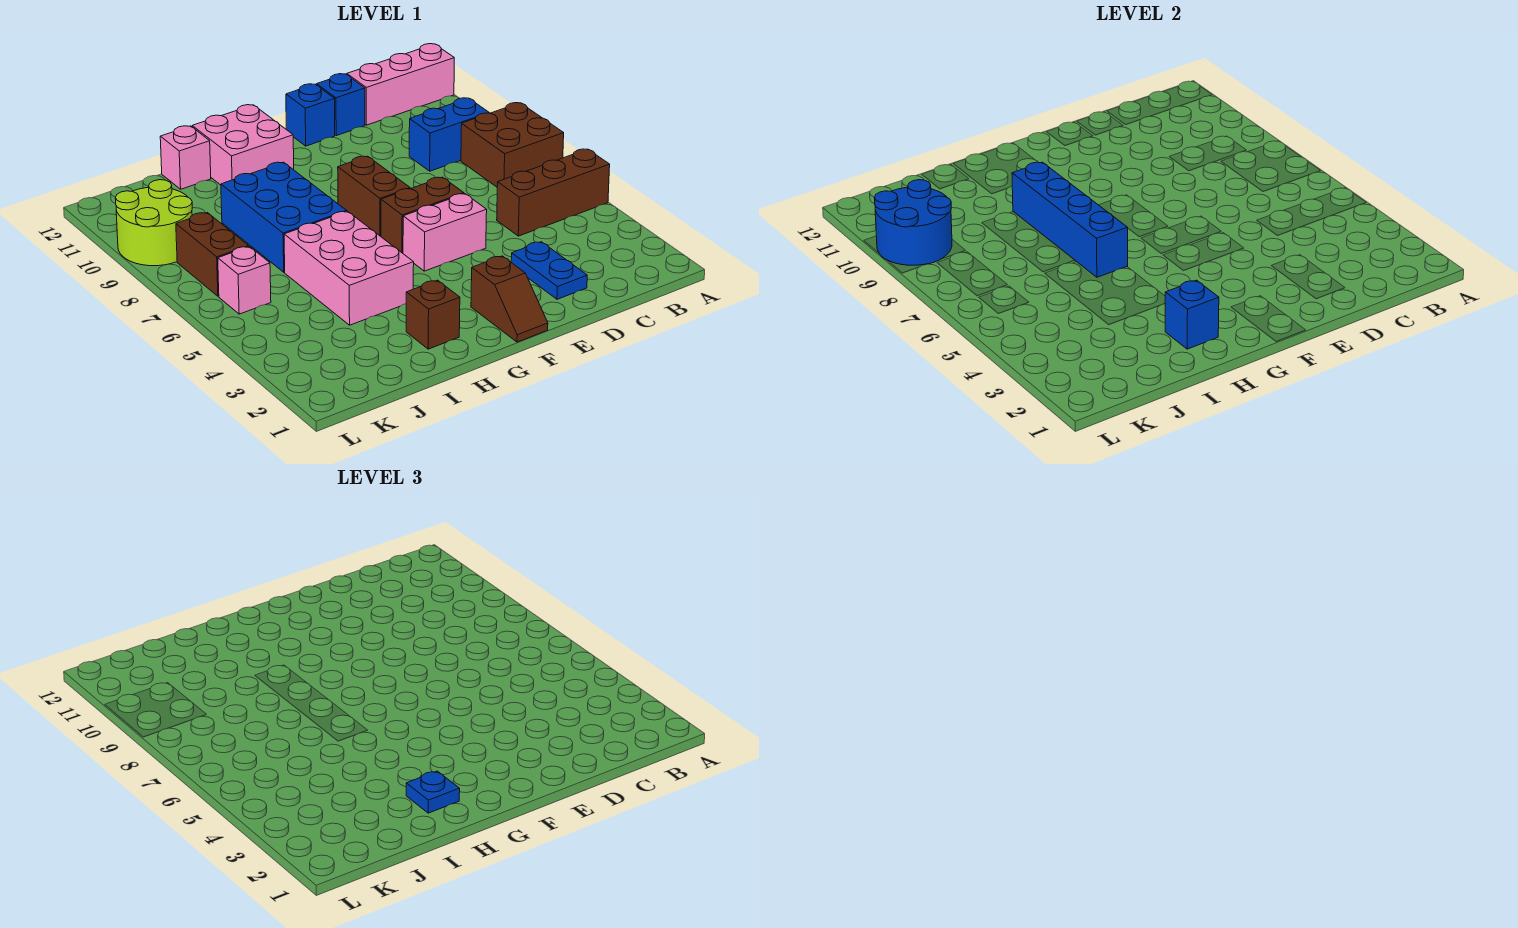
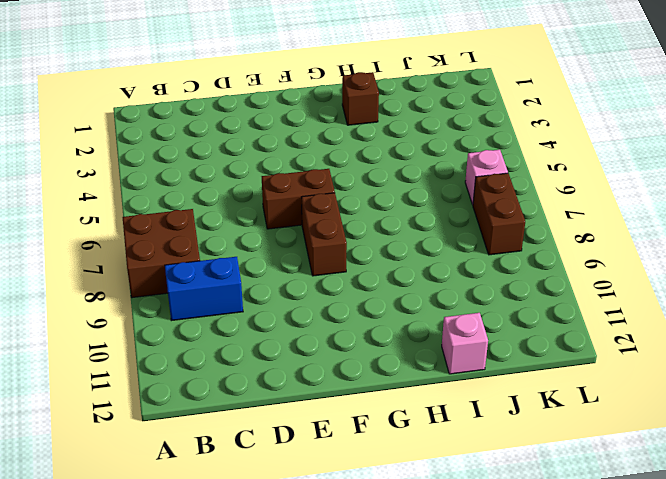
none -> brown brick A5:C5 level 1
none -> pink brick A12:C12 level 1
none -> blue plate D2:D3 level 1

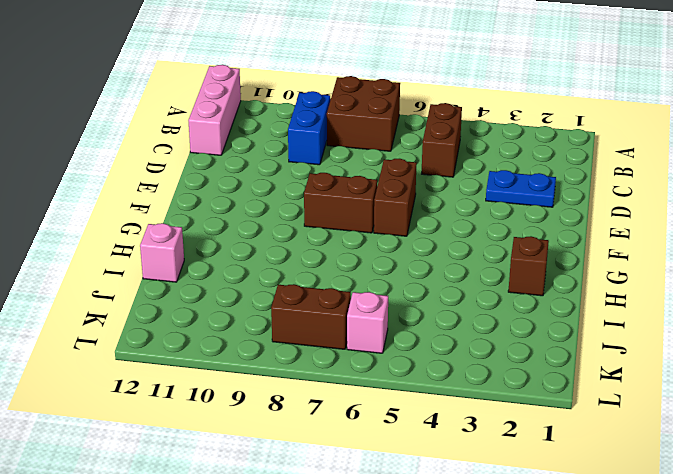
brown brick B5:C5 level 1 -> brown brick A5:C5 level 1
none -> blue brick D12 level 1
none -> pink brick E5:F5 level 1
none -> blue brick E12 level 1

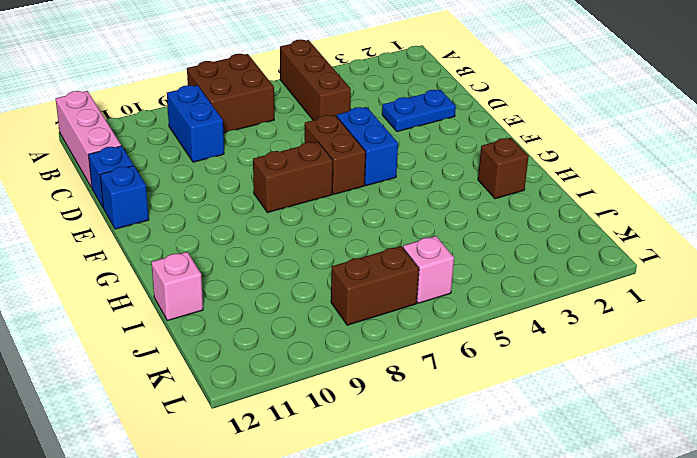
blue brick E5:F5 level 1 -> pink brick E5:F5 level 1
none -> brown slope F1:F2 level 1 top 2
none -> pink brick G11:H12 level 1
none -> pink brick H4:I6 level 1

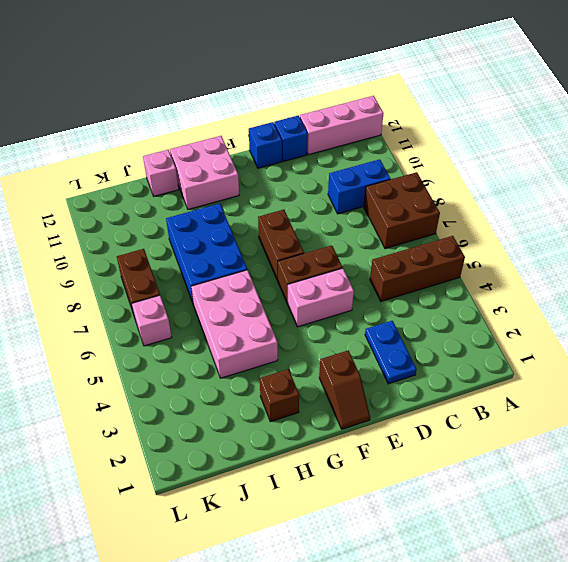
none -> lime round brick K9:L10 level 1
none -> blue brick H2 level 2
none -> blue brick H6:H9 level 2

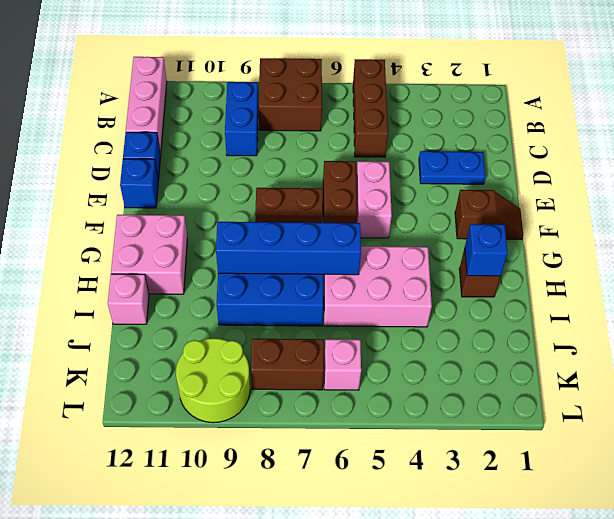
none -> blue round brick K9:L10 level 2
none -> blue plate H2 level 3

